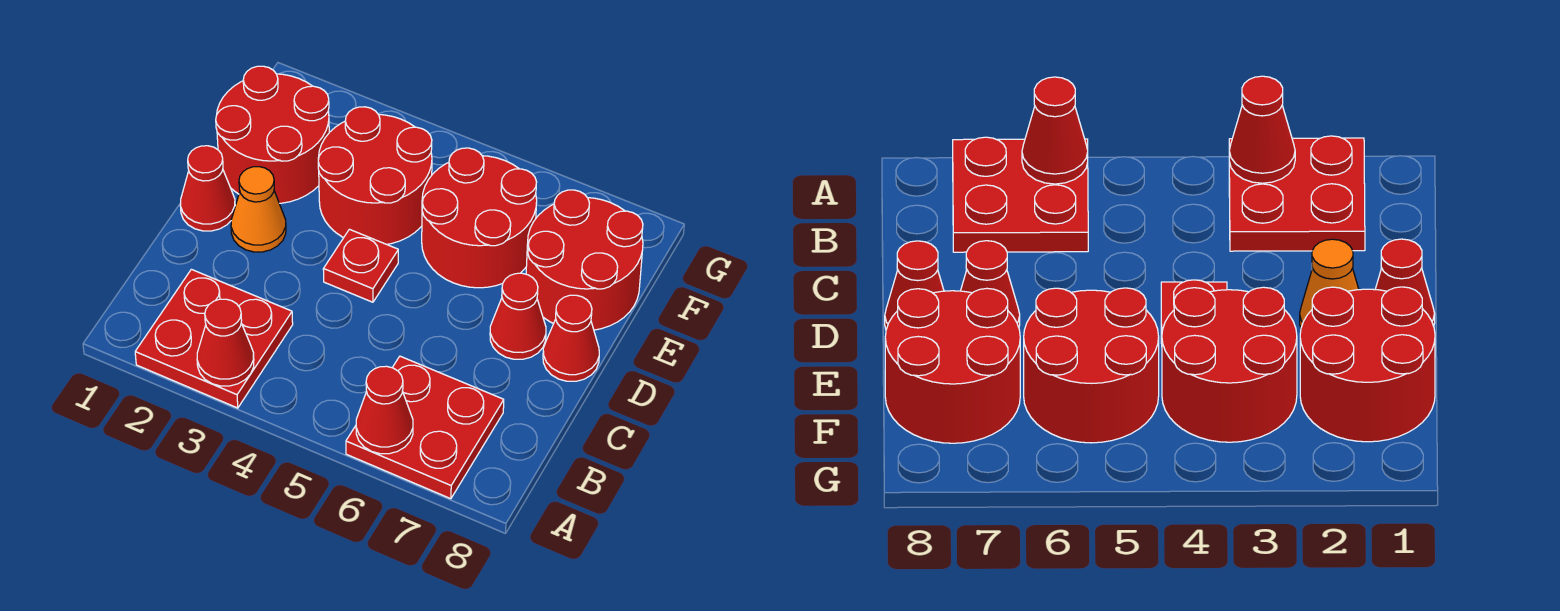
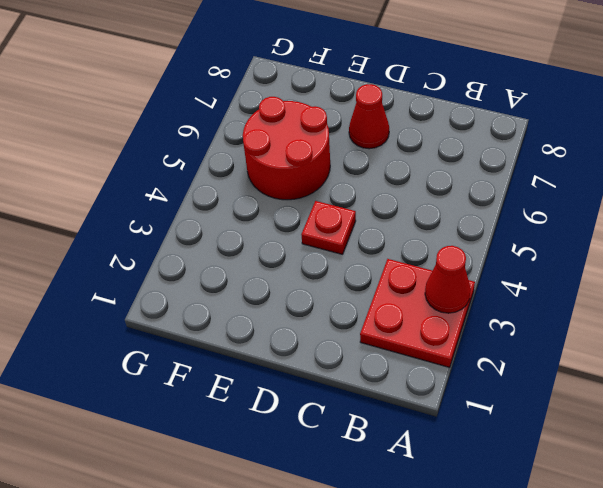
none -> red plate A6:B7 level 1
none -> red cone D1 level 1
none -> orange cone D2 level 1

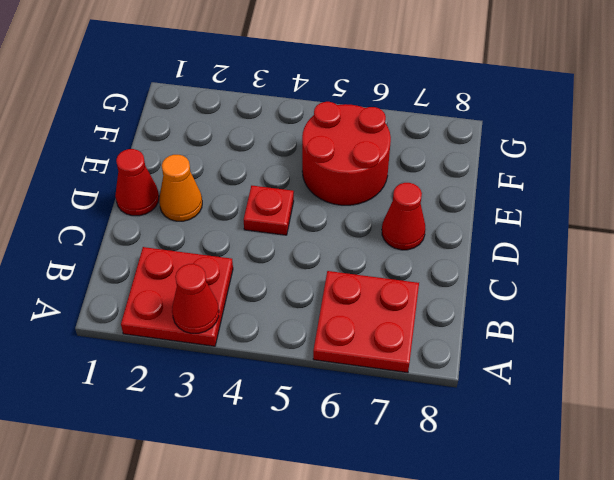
none -> red cone D8 level 1
none -> red round brick E1:F2 level 1
none -> red round brick E3:F4 level 1

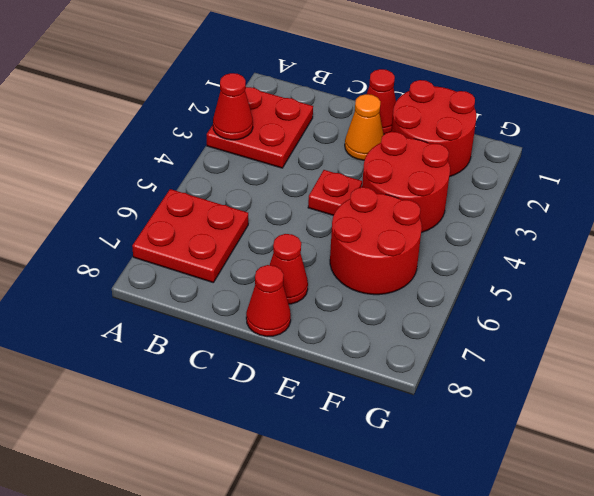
none -> red round brick E7:F8 level 1
none -> red cone A6 level 2

